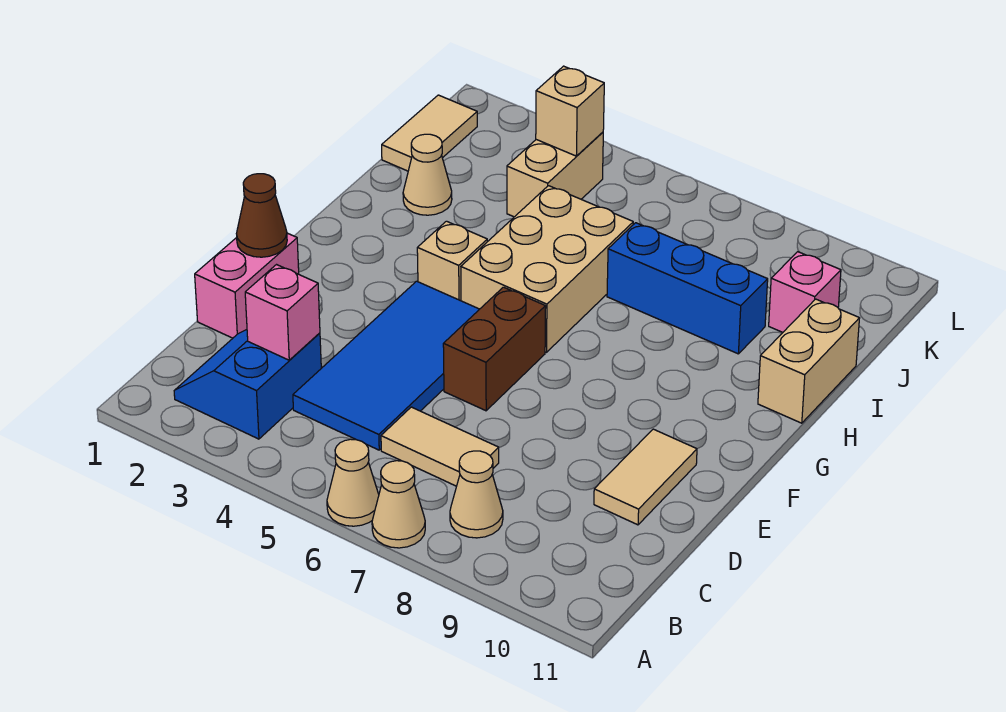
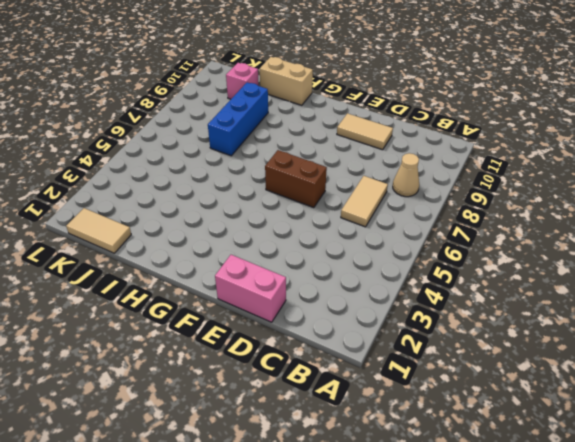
none -> tan cone A6 level 1
none -> tan cone A7 level 1
none -> blue slope B2:C3 level 1 top 3

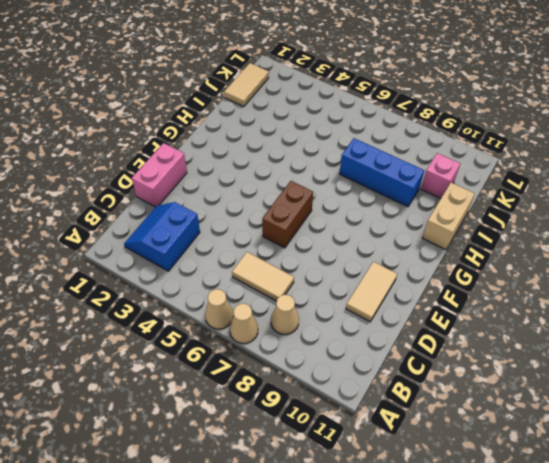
none -> blue tile C4:F5 level 1
none -> tan brick G4 level 1
none -> tan brick G5:I6 level 1

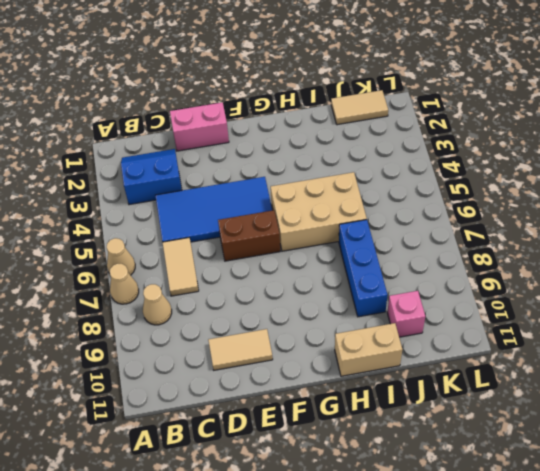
none -> tan brick G4 level 1
none -> tan cone I2 level 1
none -> tan brick J4:K4 level 1

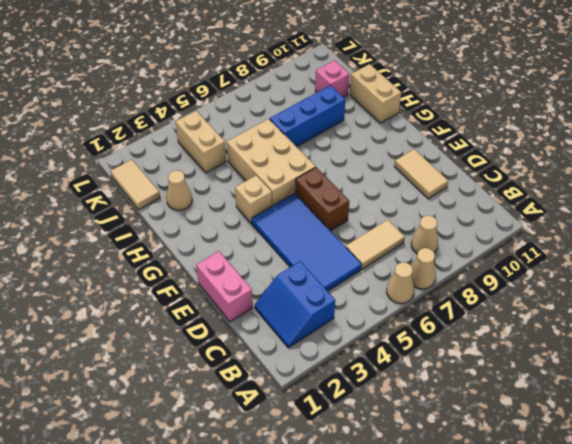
none -> pink brick C3 level 2
none -> brown cone E1 level 2
none -> tan brick K4 level 2

